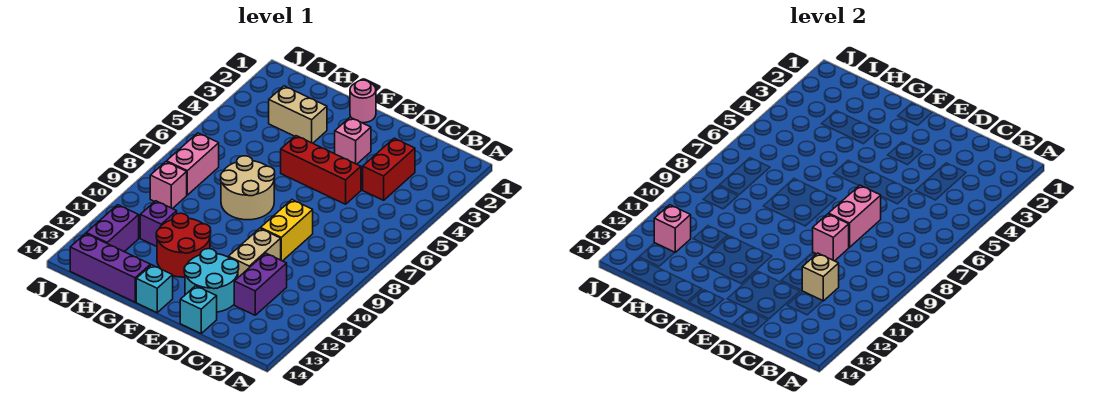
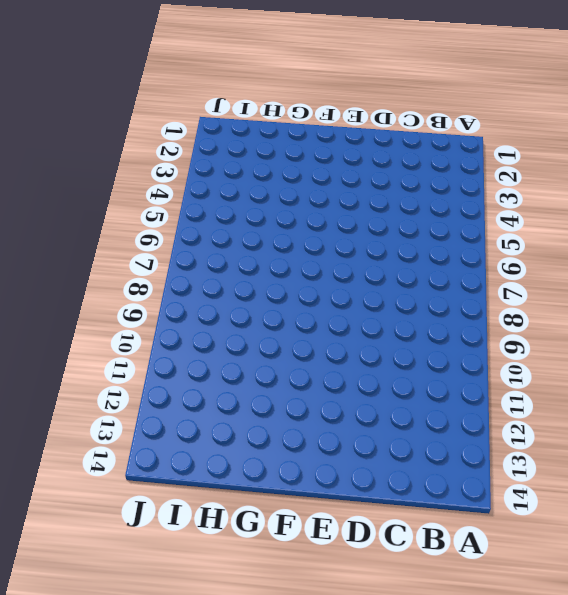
none -> red brick C3:C4 level 1
none -> purple brick C11:C12 level 1
none -> red brick D5:F5 level 1

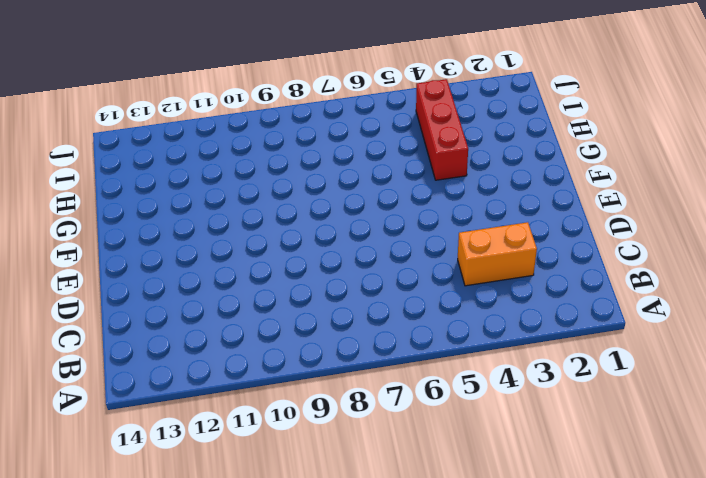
orange brick C3:C4 level 1 -> red brick C3:C4 level 1
red brick G4:I4 level 1 -> red brick D5:F5 level 1
none -> purple brick C11:C12 level 1
none -> yellow brick D8:D9 level 1
none -> tan brick D10:D11 level 1

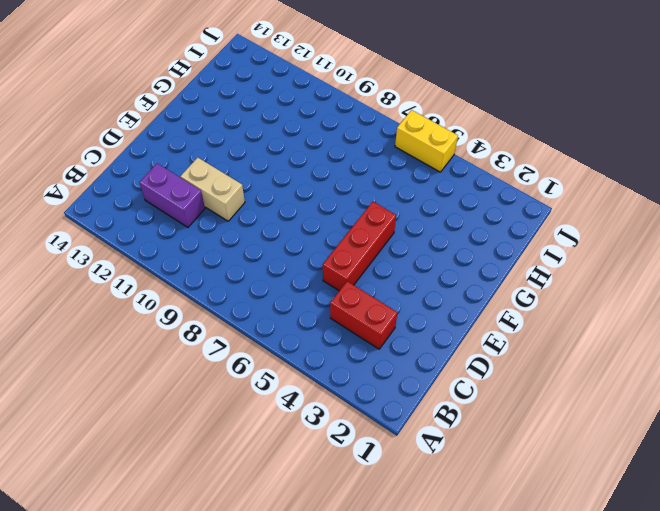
yellow brick J5:J6 level 1 -> yellow brick D8:D9 level 1
none -> cyan round brick D12:E13 level 1
none -> cyan brick D14 level 1
none -> pink brick E3 level 1

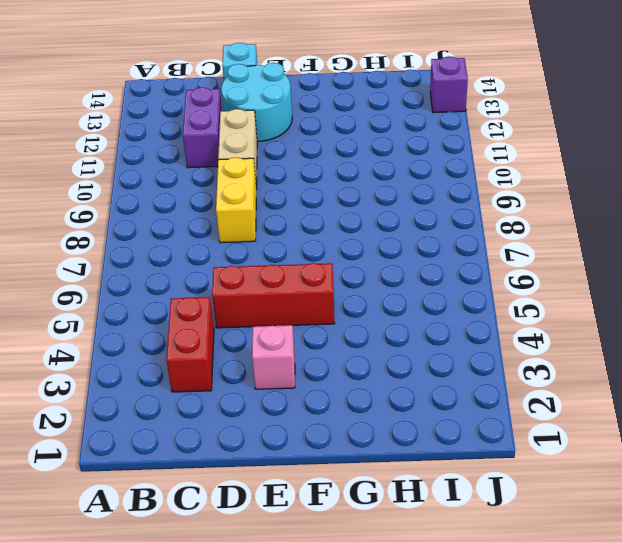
purple brick J13 level 1 -> purple brick H11 level 1
none -> pink round brick F1 level 1
none -> tan round brick F7:G8 level 1
none -> red round brick F11:G12 level 1

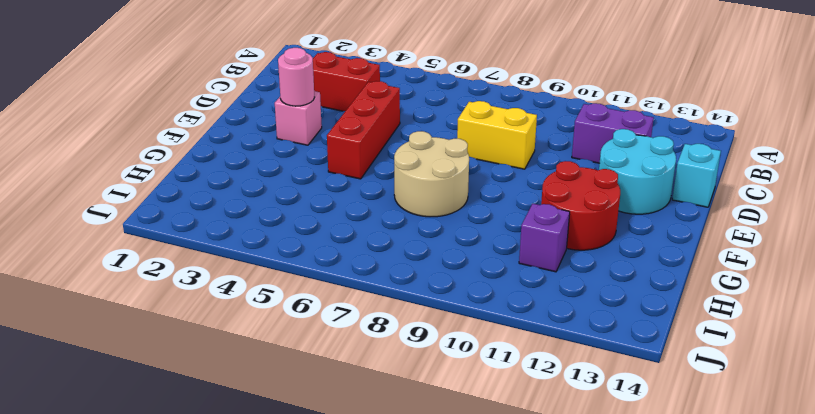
pink round brick E3 level 2 -> pink round brick F1 level 1
none -> tan brick D10:D11 level 1
none -> cyan brick F14 level 1
none -> tan brick G3:H3 level 1

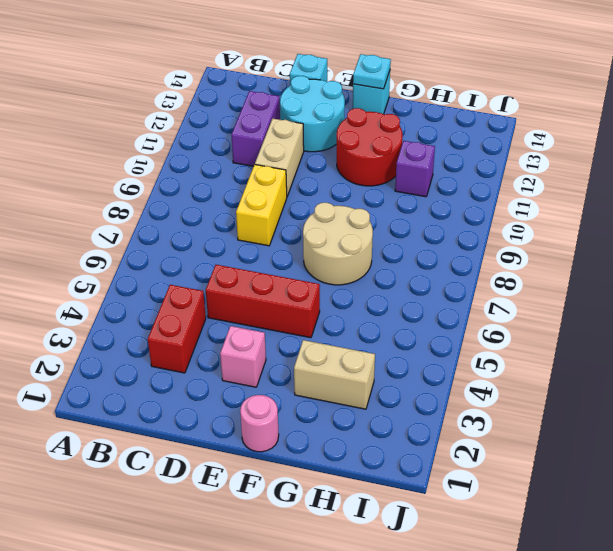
cyan plate F14 level 2 -> none
none -> purple brick G14:I14 level 1
none -> pink brick I7:I8 level 1
none -> pink brick I9 level 1

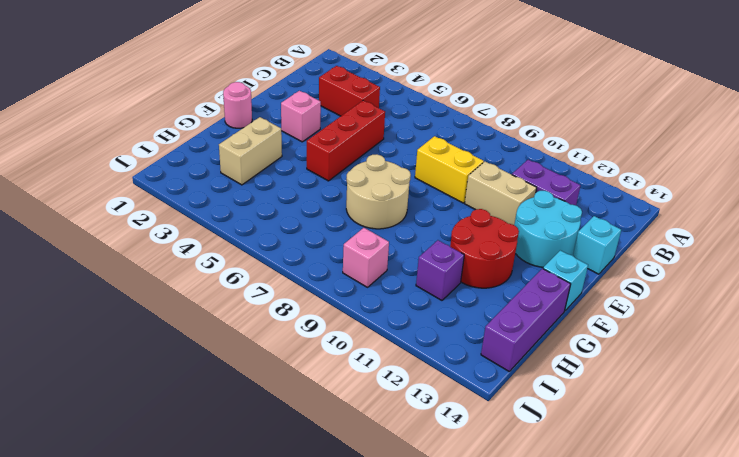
none -> pink brick I7:I8 level 1
none -> purple brick I12:I13 level 1
none -> tan brick C11 level 2

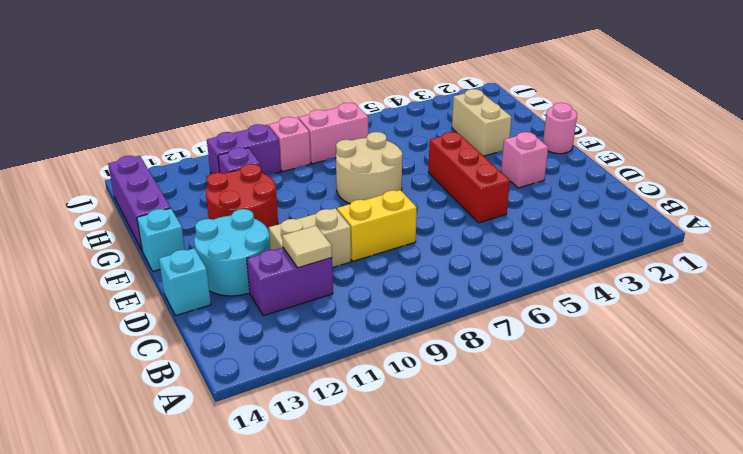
tan tile C11 level 2 -> tan brick C11 level 2
purple brick I10:I11 level 1 -> purple brick I12:I13 level 1
none -> red brick C3:C4 level 1
none -> pink brick D7:D8 level 2
none -> pink brick D9 level 2

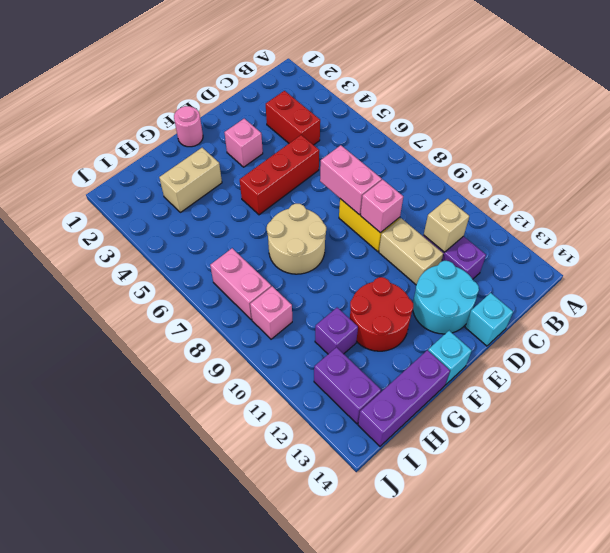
none -> pink brick I12 level 2

